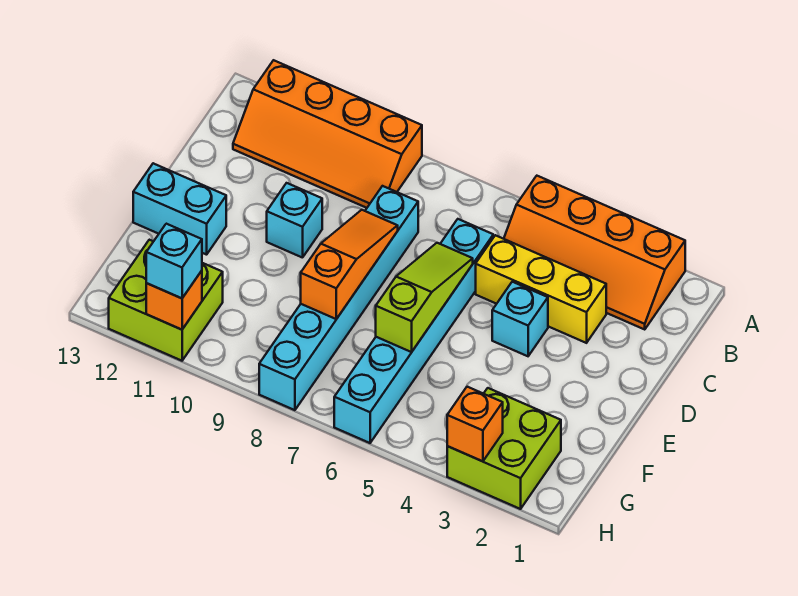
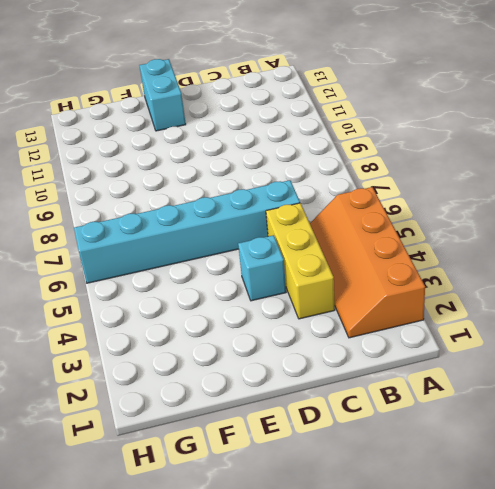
none -> orange slope A9:B12 level 1 top A
none -> cyan brick C8:H8 level 1
none -> cyan brick D10 level 1

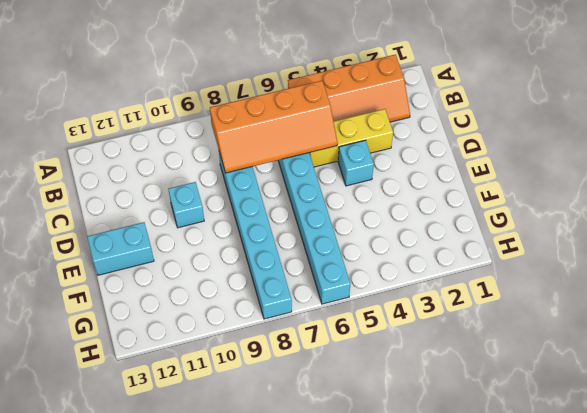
orange slope B5:C8 level 2 top B -> orange slope A9:B12 level 1 top A
none -> lime brick G2:H3 level 1
none -> lime brick G11:H12 level 1
none -> lime slope D6:F6 level 2 top F

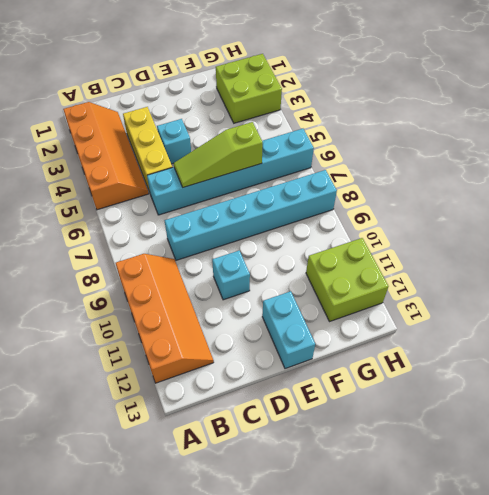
none -> orange slope D8:F8 level 2 top F
none -> orange brick H3 level 2
none -> orange brick H11 level 2

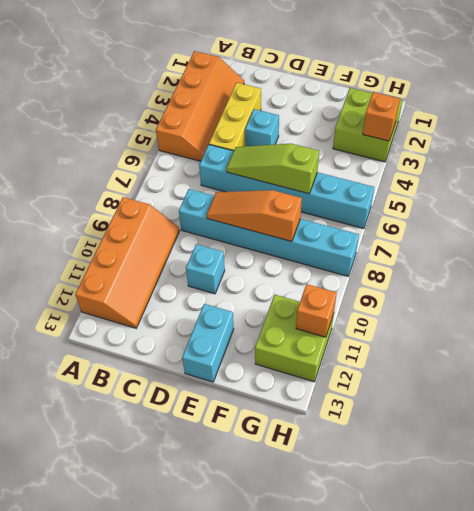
none -> cyan brick H11 level 3

